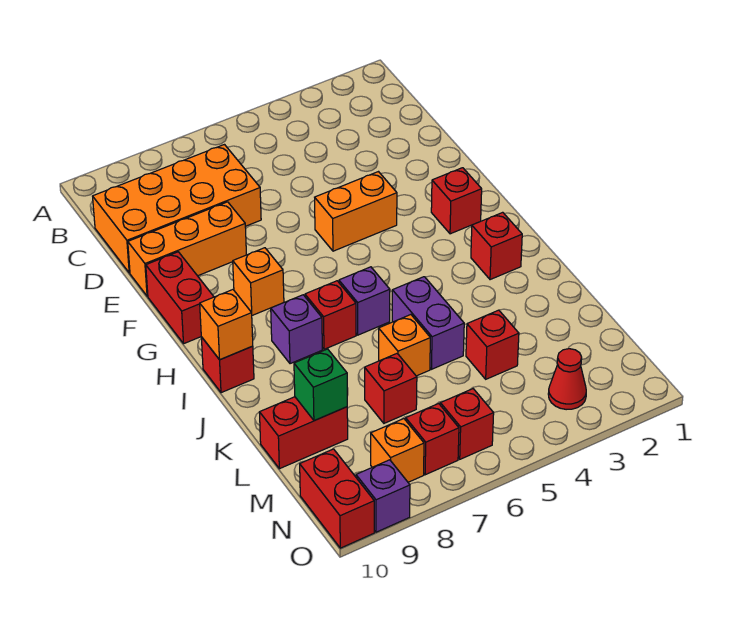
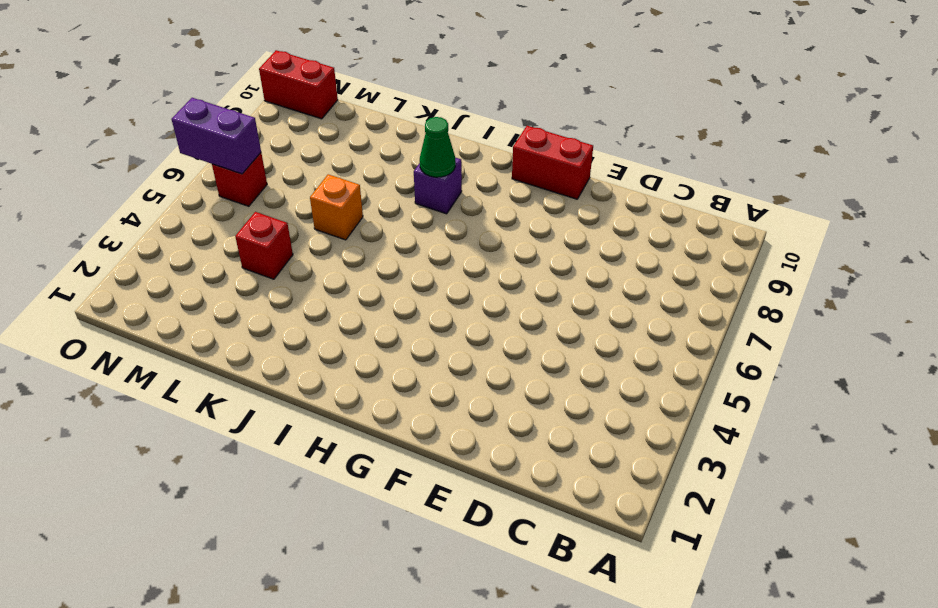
green cone I8 level 2 -> none
purple brick N6:O6 level 2 -> purple brick J5:K5 level 1
none -> orange brick C7:D10 level 1
none -> orange brick E8:E10 level 1
none -> orange brick F4:F5 level 1

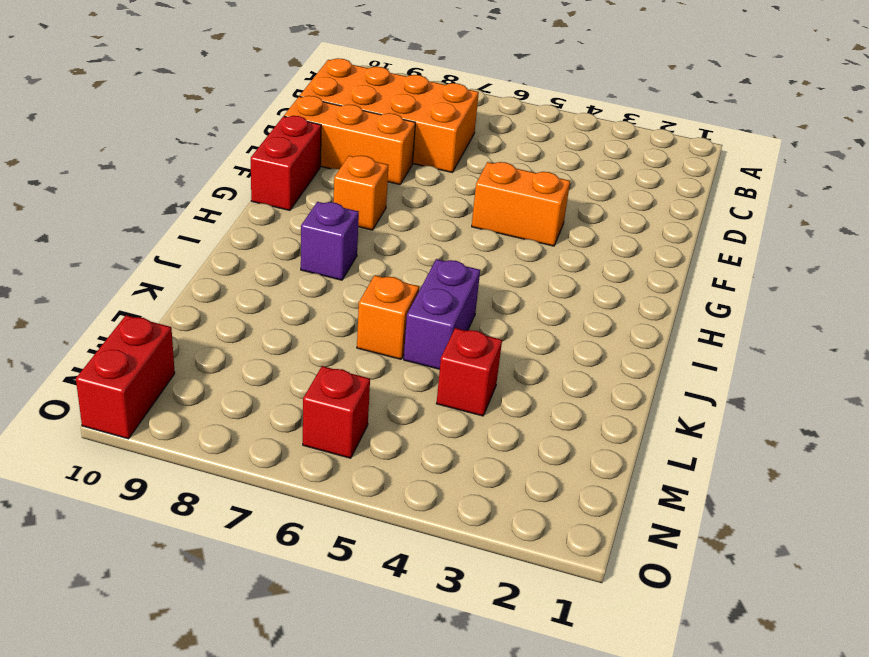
none -> red brick G2 level 1
none -> red brick I2 level 1
none -> purple brick I6 level 1

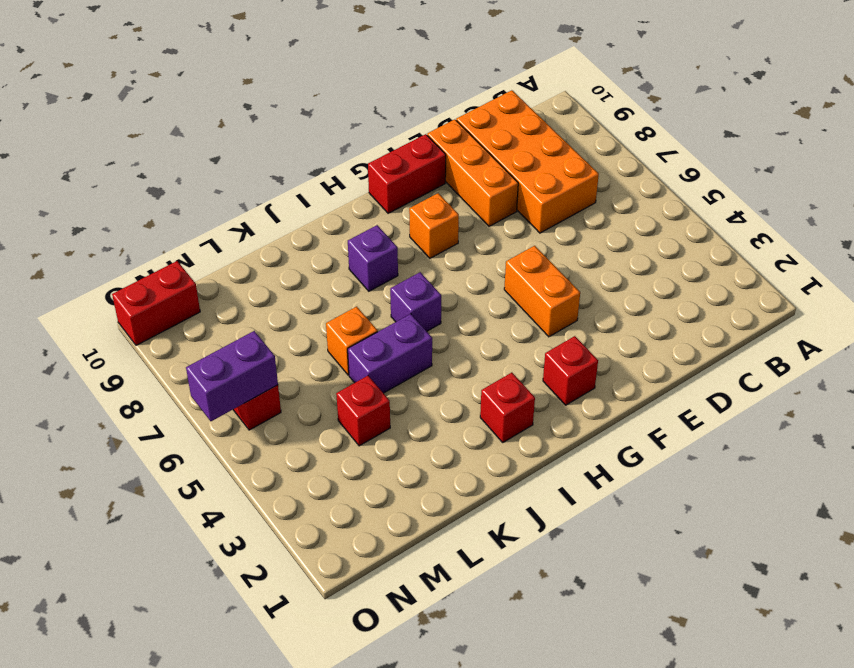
purple brick N6:O6 level 2 -> none
none -> red brick I7 level 1
none -> red brick I10 level 1
none -> red brick L7 level 1

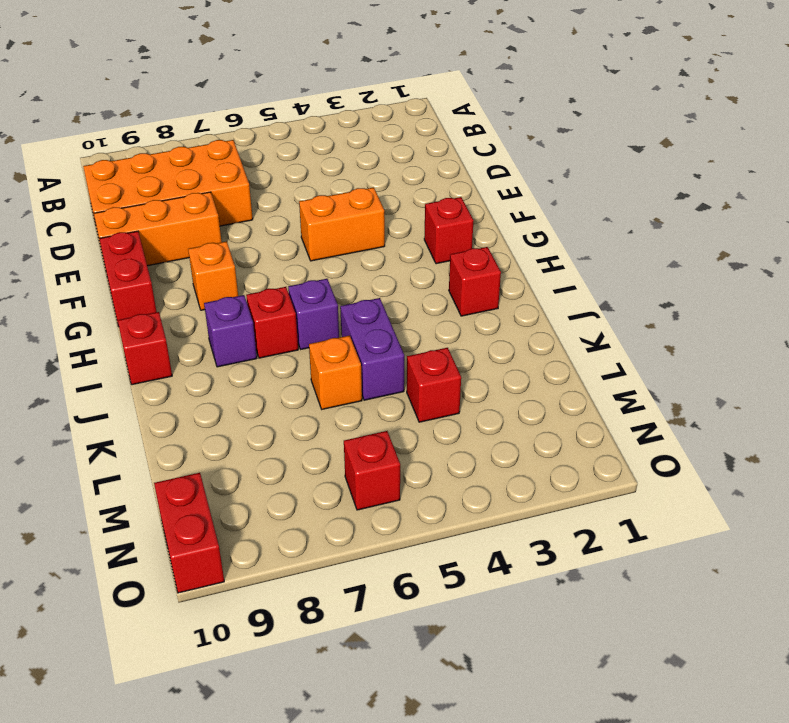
none -> red brick L7 level 1
none -> red brick L9:L10 level 1
none -> red cone N3 level 1

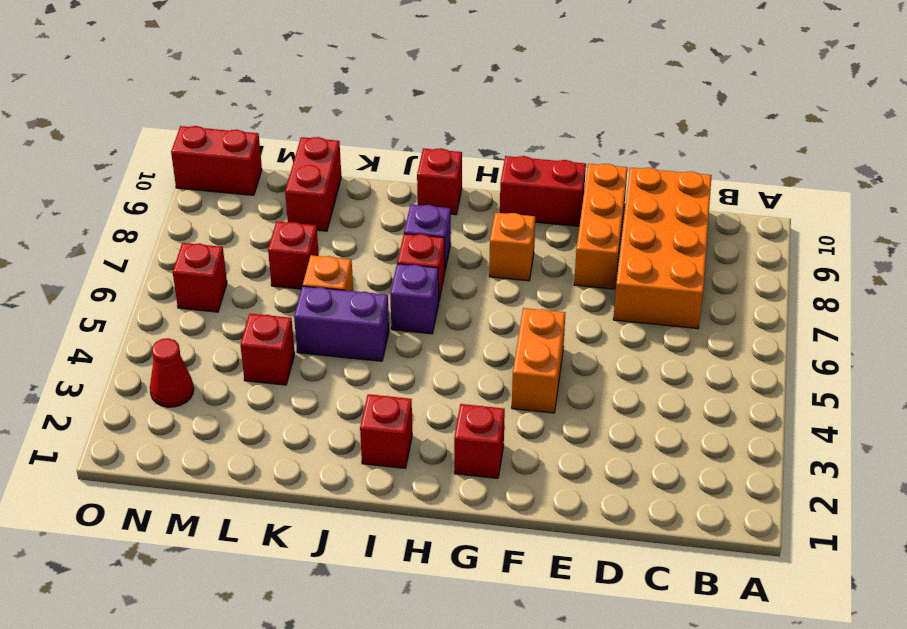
none -> red brick N7 level 1
none -> orange brick N8 level 1
none -> purple brick O9 level 1

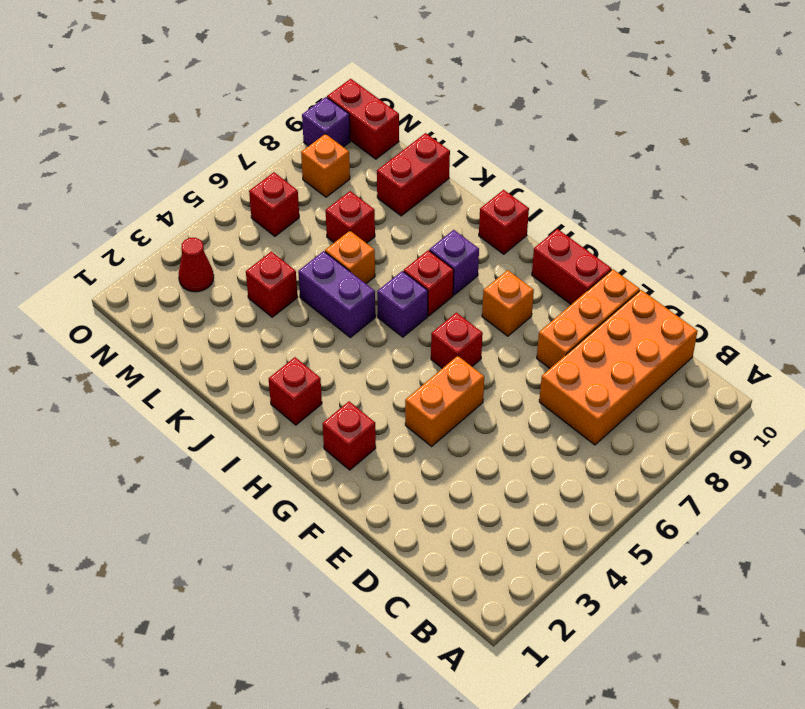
red brick G6 level 1 -> red brick N7 level 1
none -> orange brick I10 level 2
none -> green brick L9 level 2

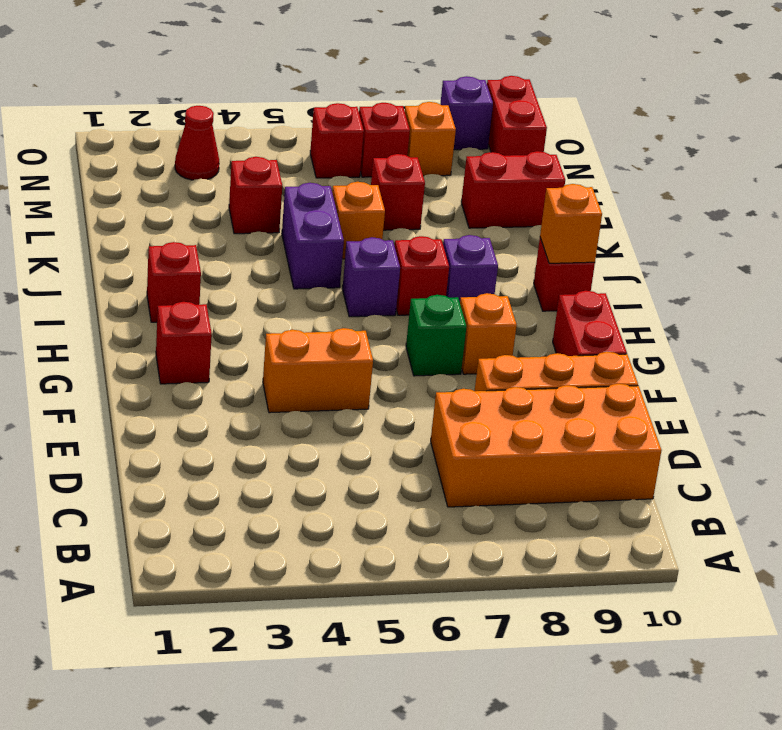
green brick G7 level 1 -> green brick L9 level 2

